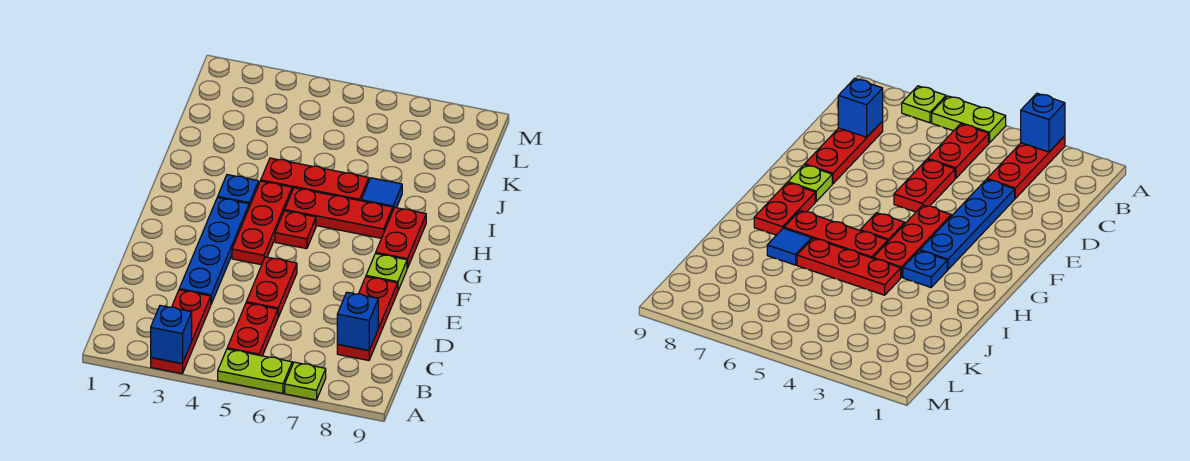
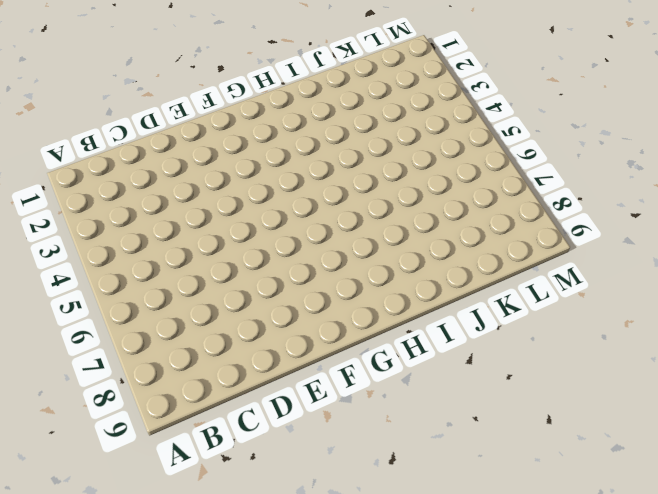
none -> red plate A3:C3 level 1
none -> lime plate A5:A6 level 1
none -> lime plate A7 level 1

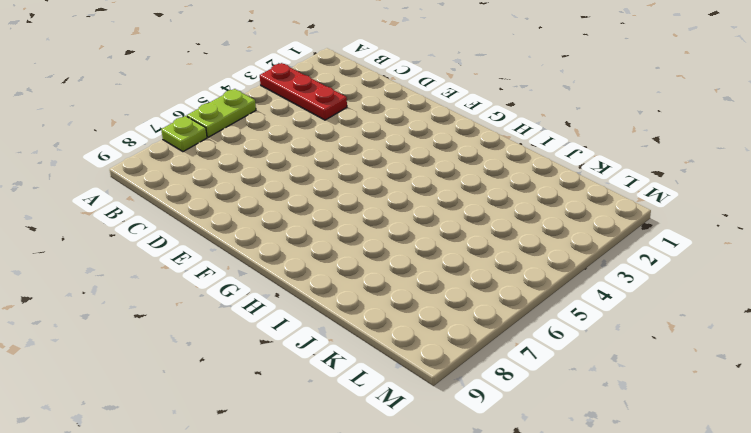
none -> red plate B5:C5 level 1
none -> red plate C8:E8 level 1
none -> blue plate D3:G3 level 1

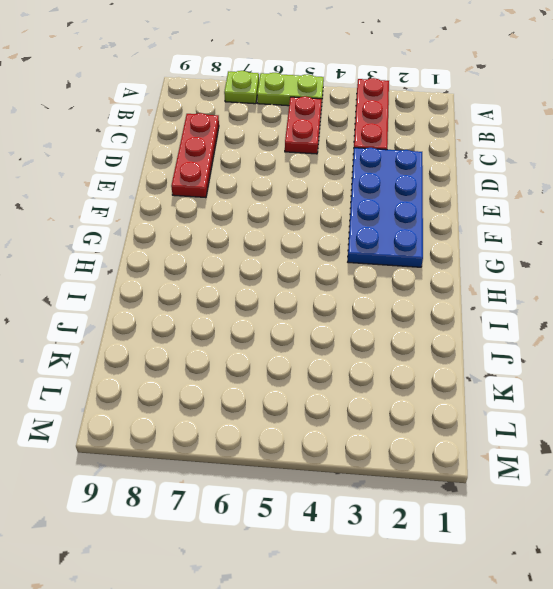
blue plate D2:G3 level 1 -> blue plate D3:G3 level 1
none -> red plate D5:E5 level 1
none -> red plate F4:H4 level 1
none -> lime plate F8 level 1

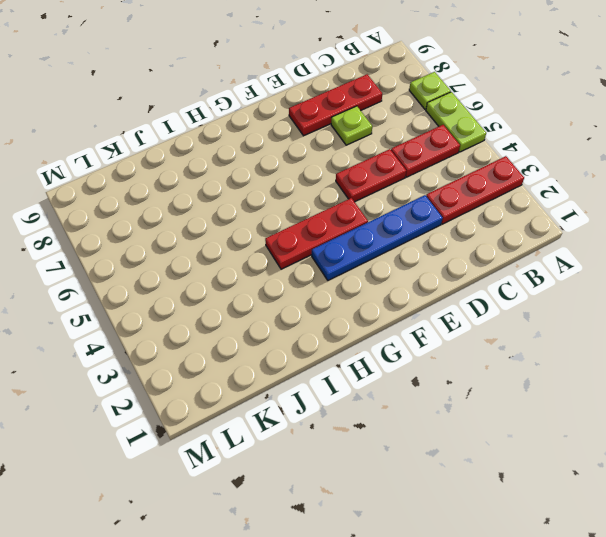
lime plate D7 level 1 -> lime plate F8 level 1
none -> red plate G5 level 1
none -> red plate G8:H8 level 1
none -> blue plate H3 level 1

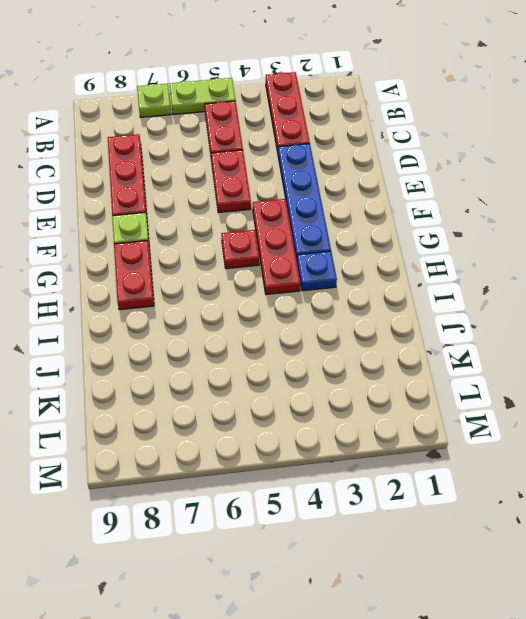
none -> red plate H5:H7 level 1
none -> red plate I4:I6 level 1
none -> blue tile I7 level 1

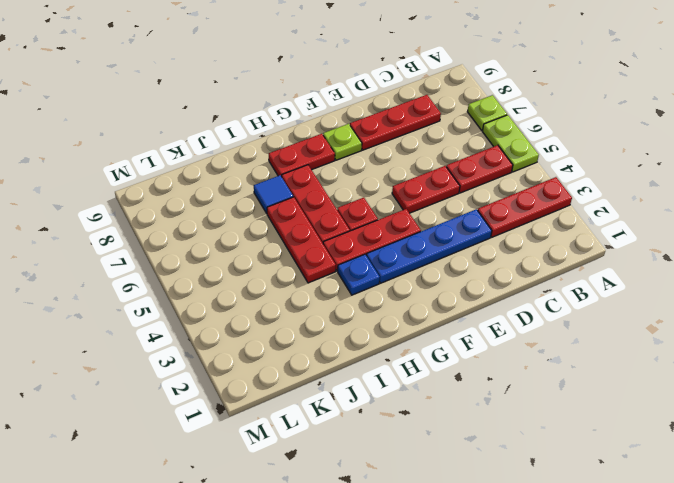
none -> blue brick A3 level 2
none -> blue brick C8 level 2

